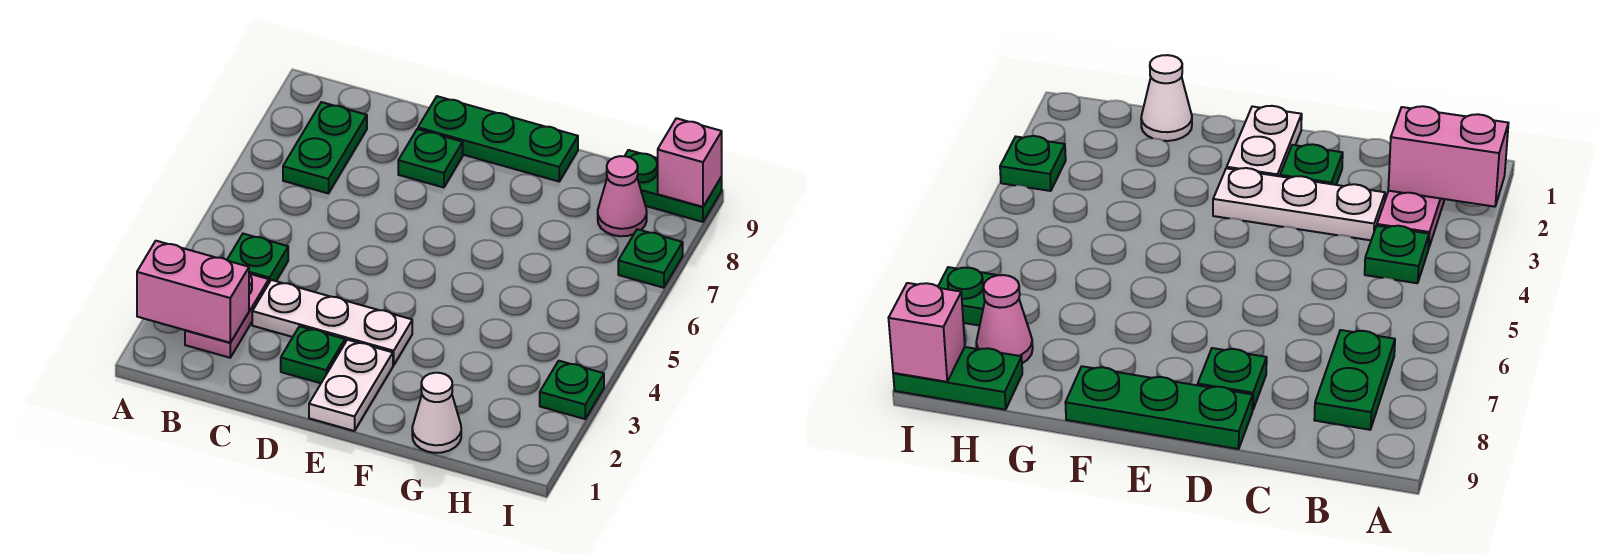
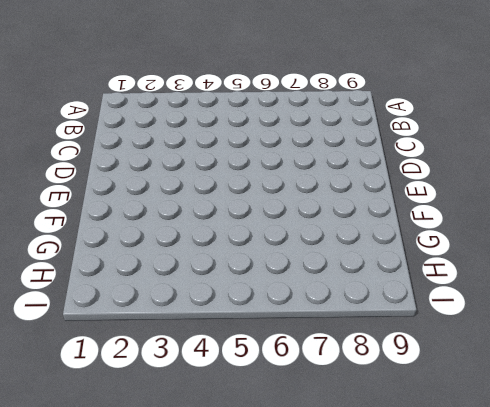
none -> pink plate B2:B3 level 1
none -> green plate B4 level 1
none -> green plate B7:B8 level 1

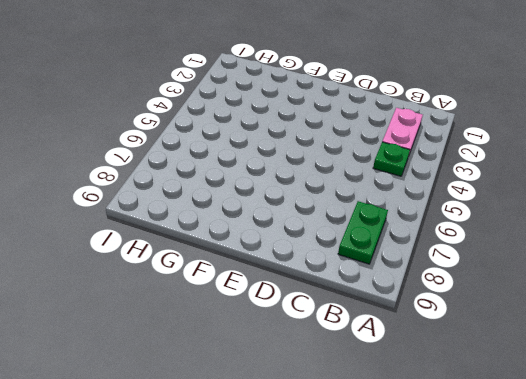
none -> white plate C3:E3 level 1
none -> green plate D2 level 1
none -> green plate D8 level 1

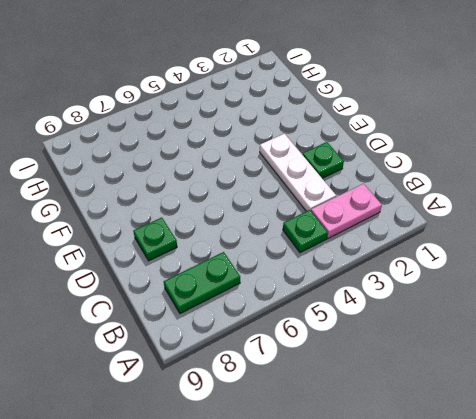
none -> green plate D9:F9 level 1
none -> white plate E1:E2 level 1
none -> white cone G1 level 1

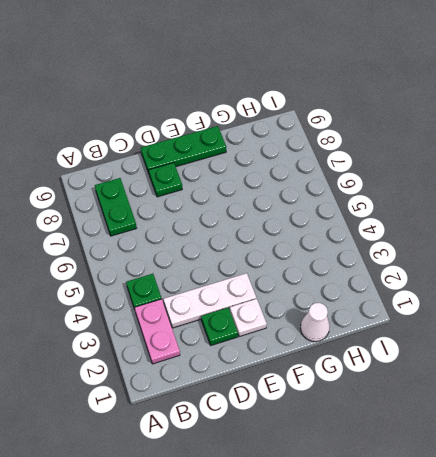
white plate E2 level 1 -> white plate E1:E2 level 1
none -> pink cone H8 level 1
none -> green plate H9:I9 level 1
none -> green plate I3 level 1

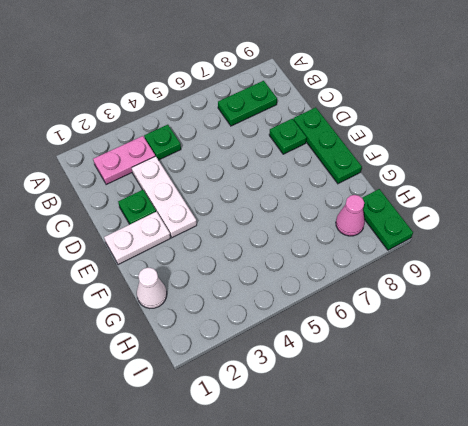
none -> green plate I3 level 1
none -> green plate I7 level 1
none -> pink brick A2:B2 level 2

